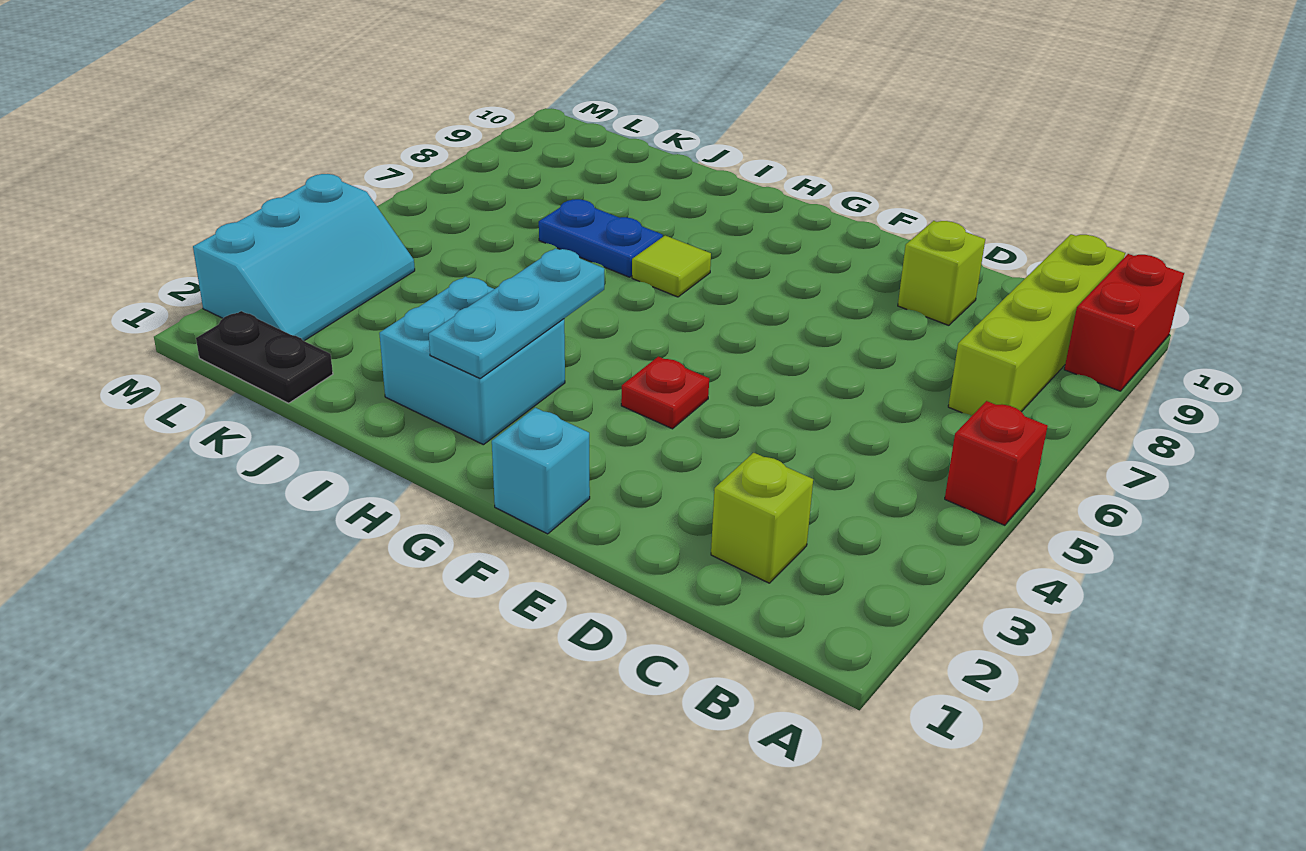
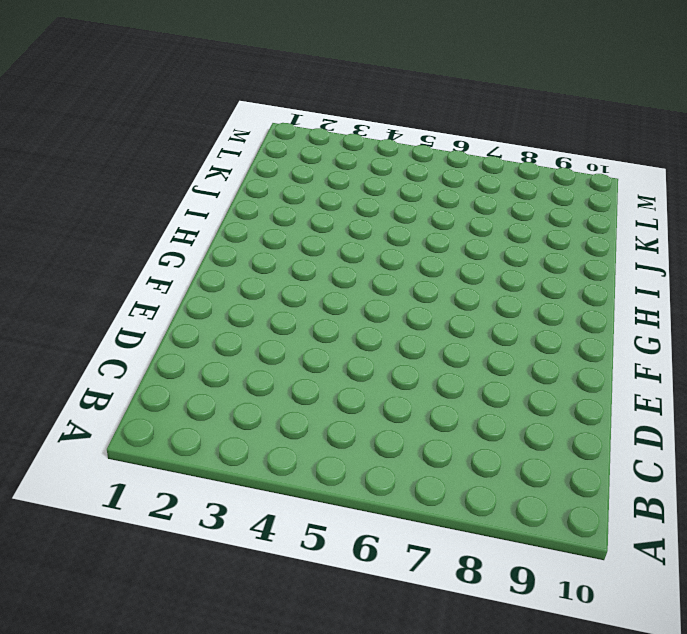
none -> red brick A5 level 1
none -> red brick A9:A10 level 1
none -> lime brick B7:B10 level 1

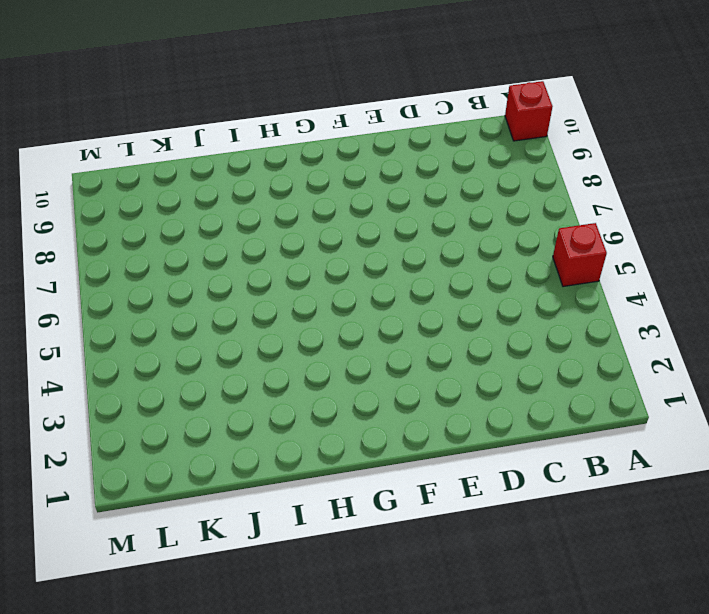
red brick A10 level 1 -> red brick A9:A10 level 1
none -> lime brick B7:B10 level 1
none -> lime brick C2 level 1
none -> lime brick D9 level 1

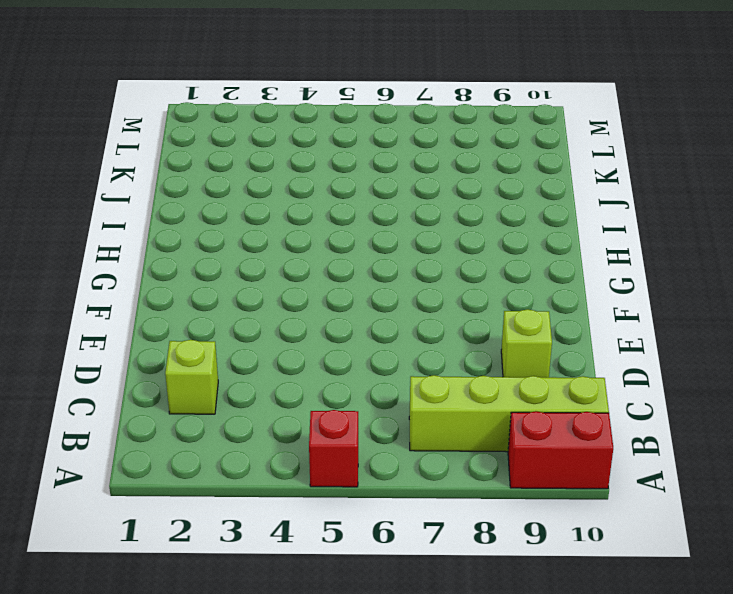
none -> cyan brick F1 level 1
none -> red plate F4 level 1
none -> cyan brick H2:I3 level 1

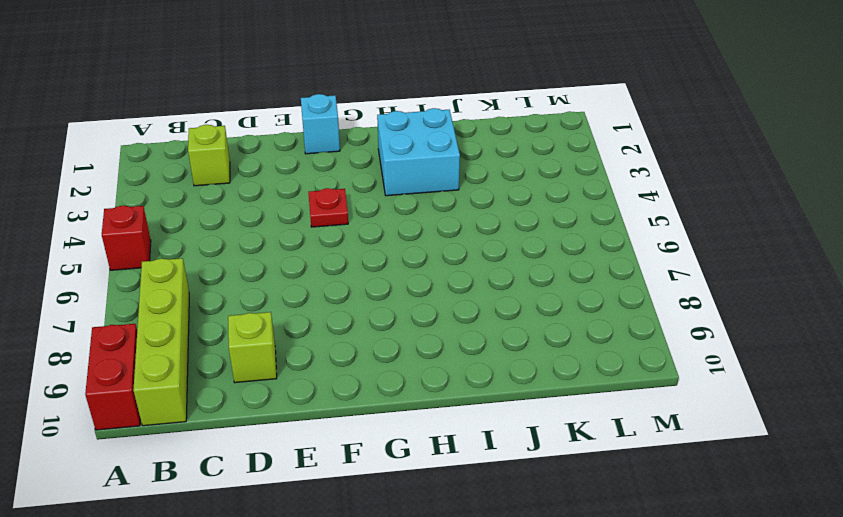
none -> lime tile H7 level 1
none -> blue plate I7:J7 level 1
none -> black plate K1:L1 level 1

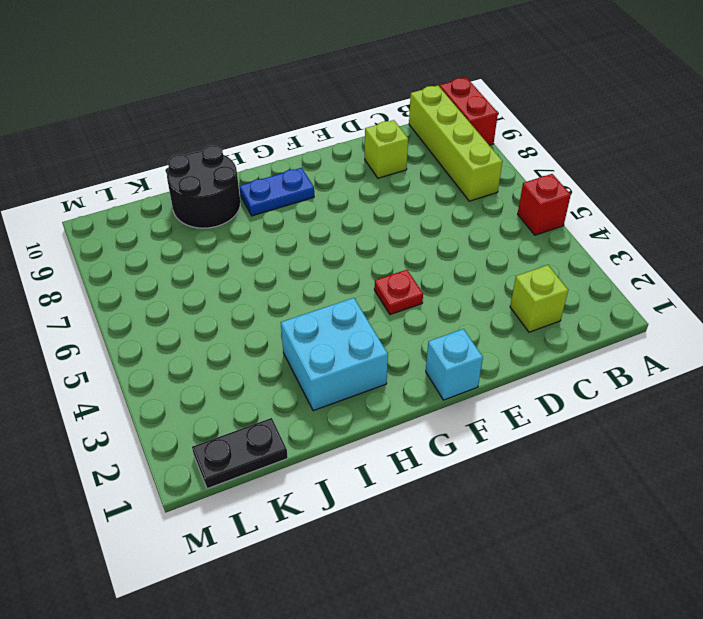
blue plate G9:H9 level 1 -> blue plate I7:J7 level 1
black round brick I9:J10 level 1 -> none
none -> lime tile H7 level 1
none -> cyan slope L2:M4 level 1 top M
none -> cyan plate H2:H4 level 2

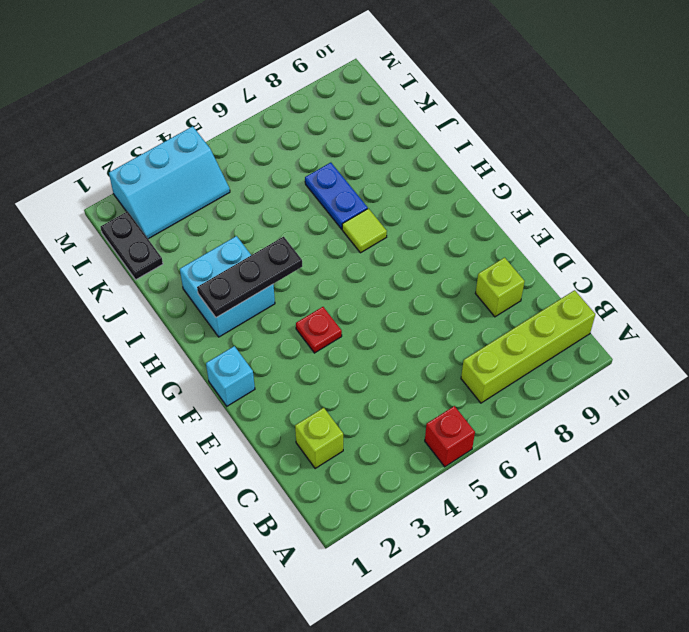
black plate H2:H4 level 2 -> cyan plate H2:H4 level 2
none -> red brick A9:A10 level 1

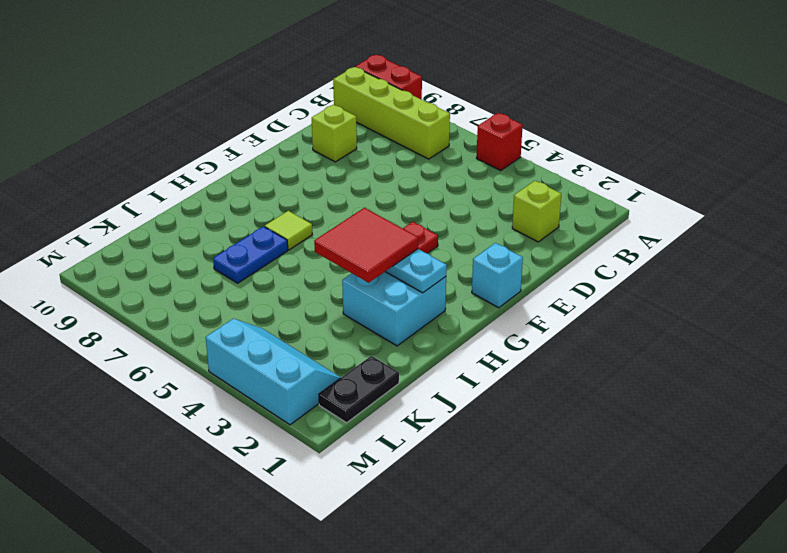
red tile H3:I4 level 3 -> none

